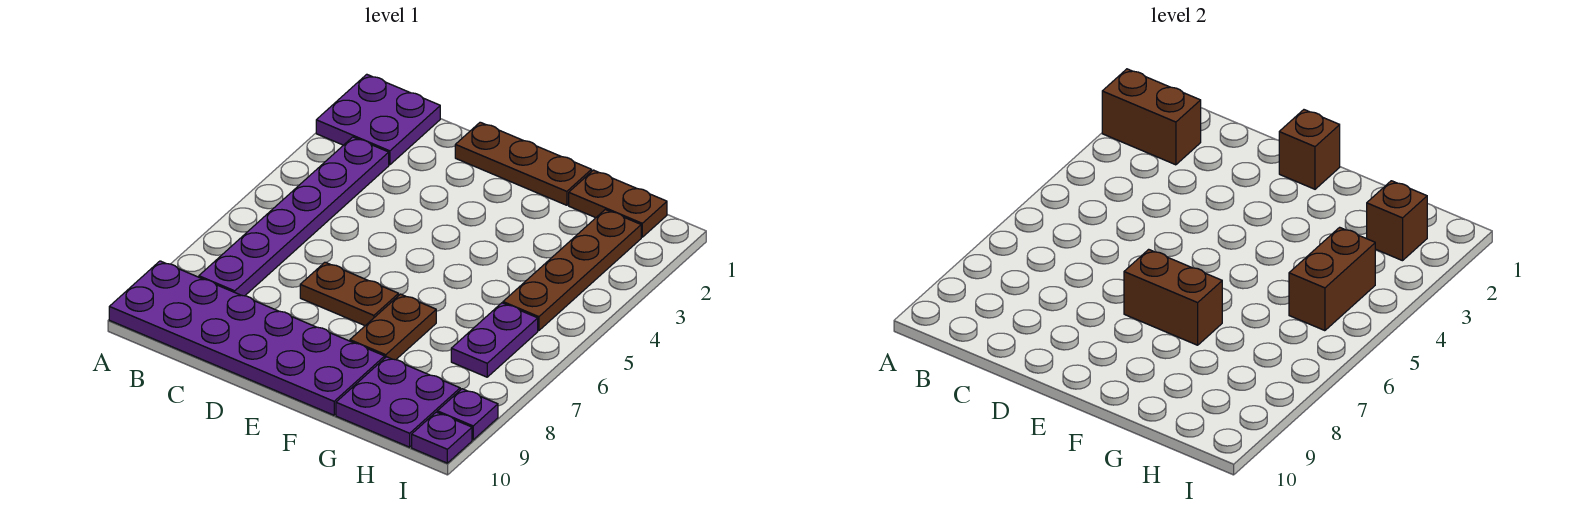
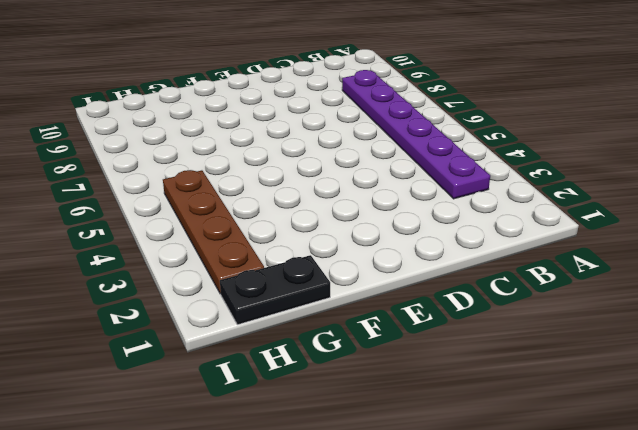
black plate G1:H1 level 1 -> brown plate G1:H1 level 1
none -> purple plate A1:B2 level 1
none -> purple plate A9:F10 level 1
none -> brown plate D1:F1 level 1

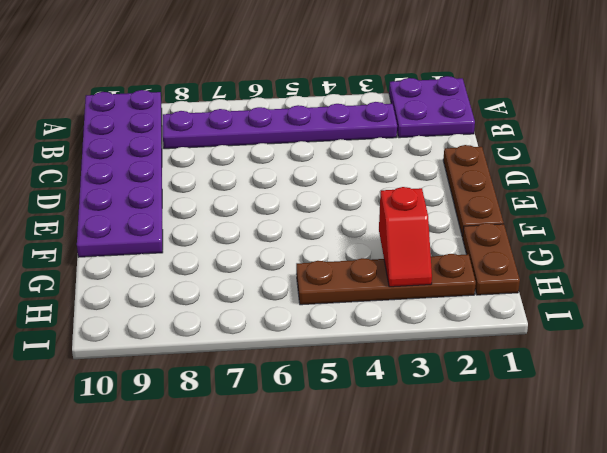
red slope G3:H3 level 2 top G -> none
none -> brown plate D7:E7 level 1
none -> brown plate F7:F8 level 1
none -> purple plate G9:H10 level 1

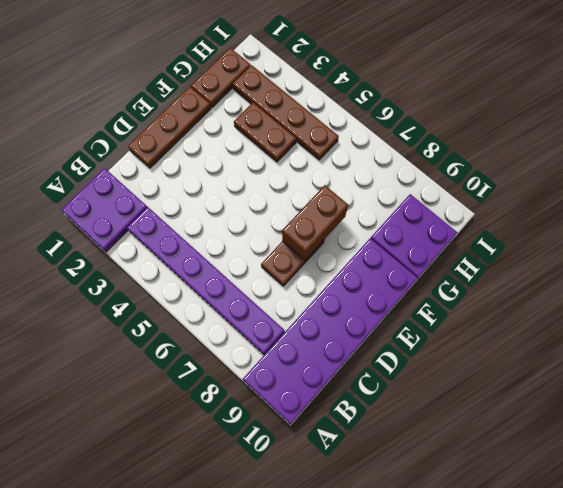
brown plate G3:G4 level 1 -> brown plate F7:F8 level 1
none -> purple plate H6:H7 level 1
none -> purple plate I9 level 1
none -> purple plate I10 level 1

